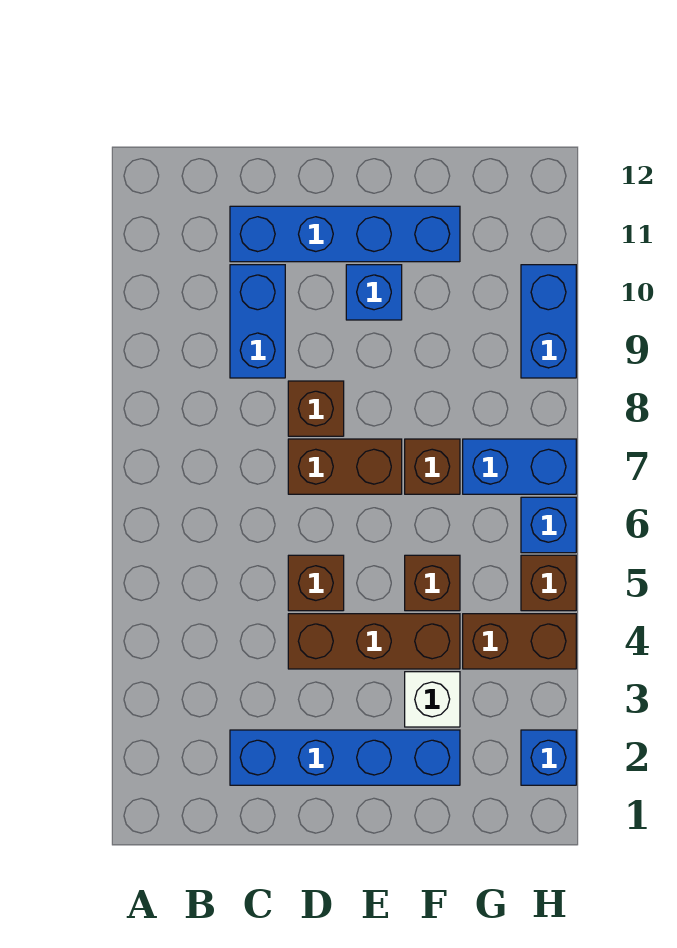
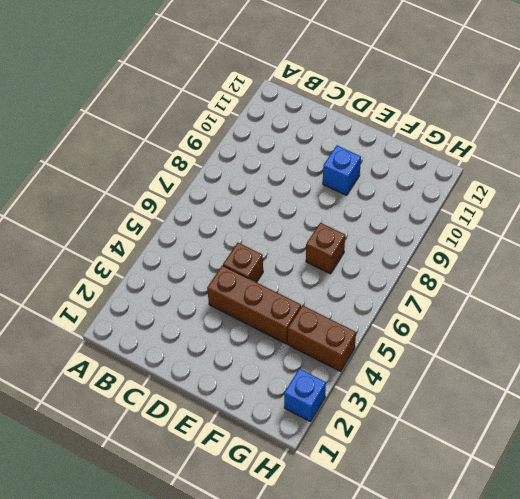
none -> blue brick C2:F2 level 1
none -> blue brick C9:C10 level 1
none -> blue brick C11:F11 level 1

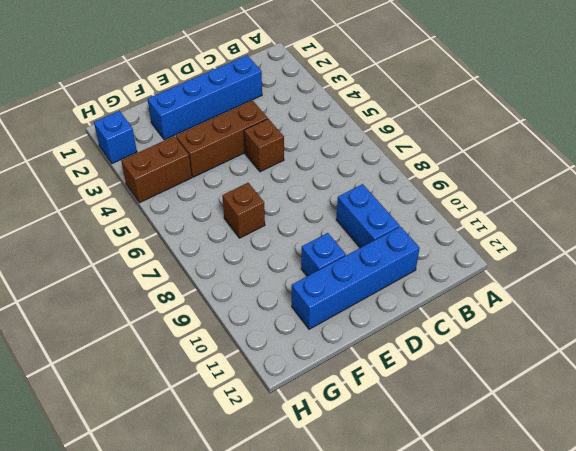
none -> brown brick D7:E7 level 1
none -> brown brick D8 level 1
none -> white brick F3 level 1

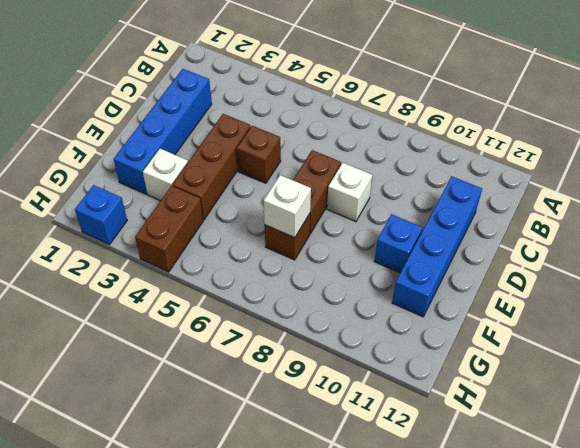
white brick D8 level 1 -> brown brick D8 level 1
white brick F7 level 2 -> none
none -> blue brick C9:C10 level 1
none -> brown brick F5 level 1
none -> blue brick G7:H7 level 1

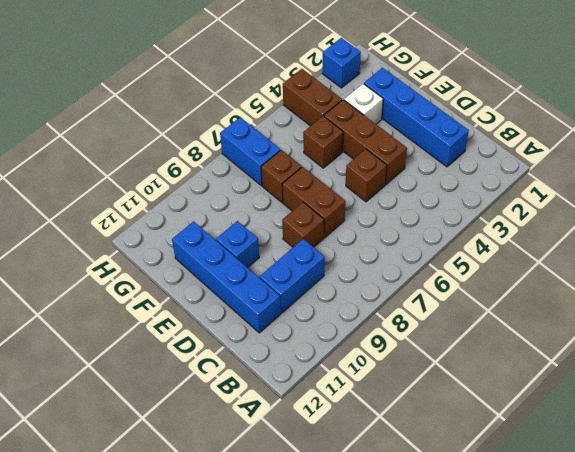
none -> brown brick H5 level 1
none -> blue brick H6 level 1
none -> blue brick H9:H10 level 1

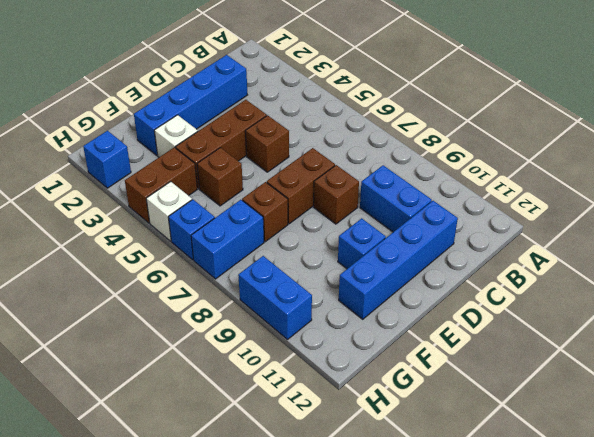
white brick H5 level 1 -> brown brick H5 level 1

